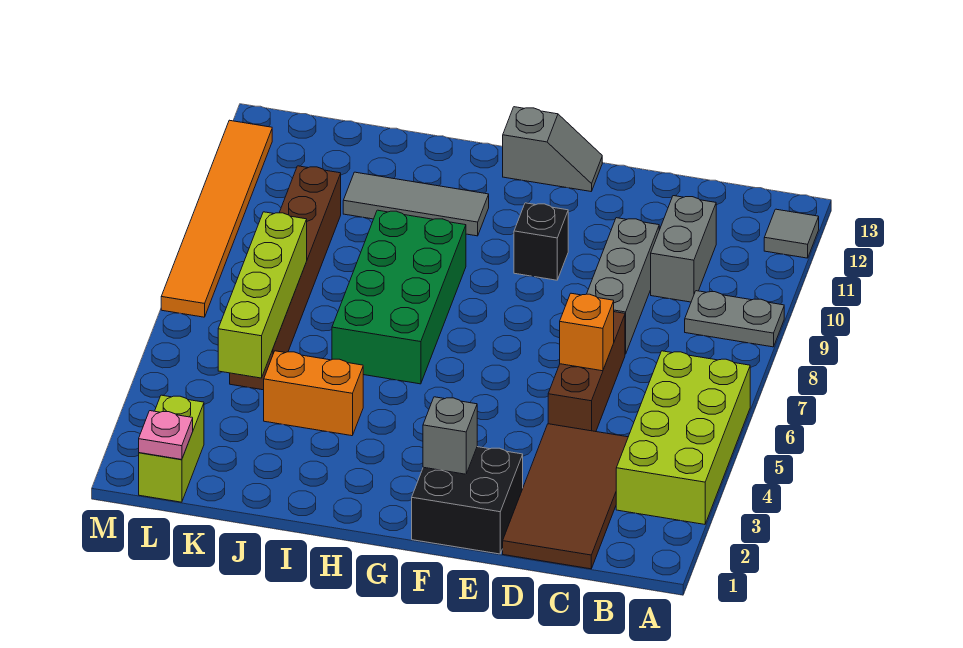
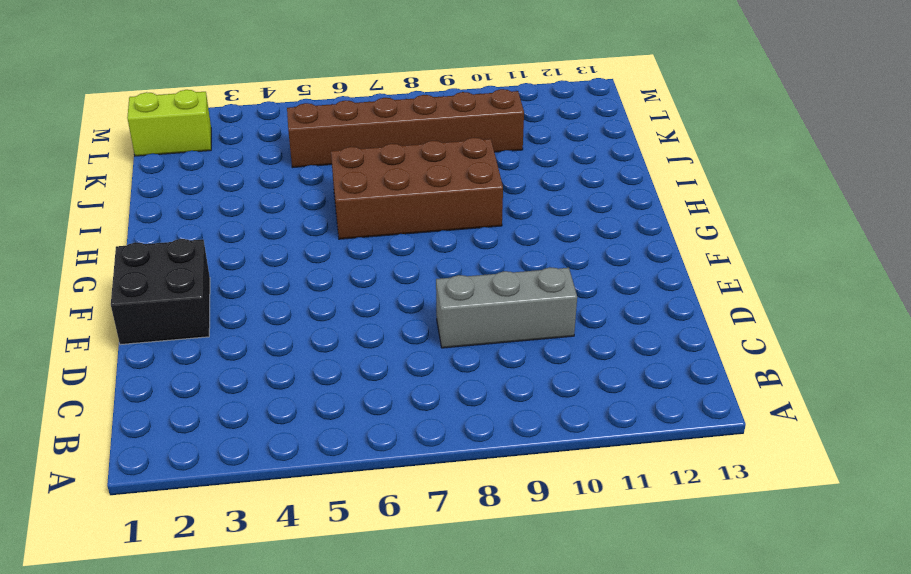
brown brick H6:I9 level 1 -> green brick H6:I9 level 1
none -> lime brick A3:B6 level 1
none -> grey plate A9:B9 level 1
none -> grey tile A12 level 1

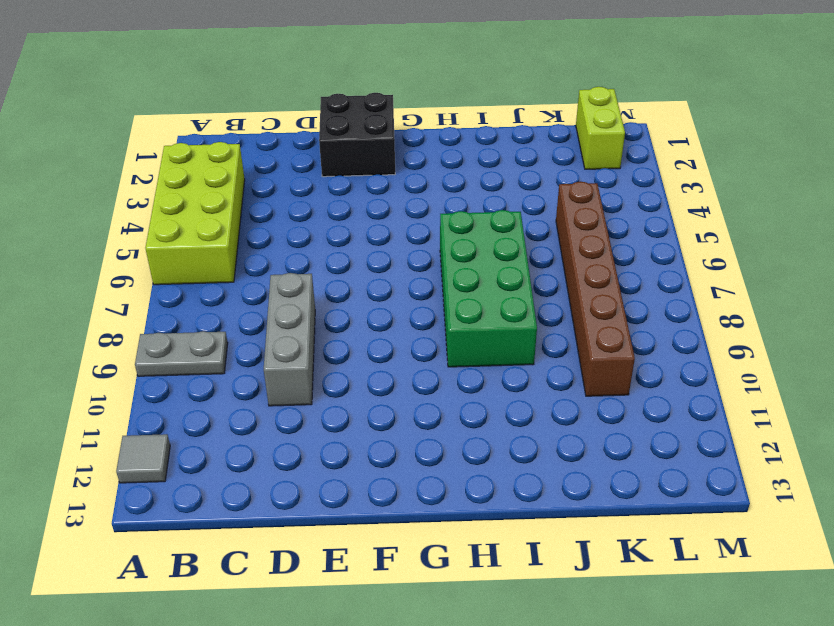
none -> brown tile C1:D4 level 1
none -> grey brick C10:C11 level 1
none -> brown brick D5:D7 level 1

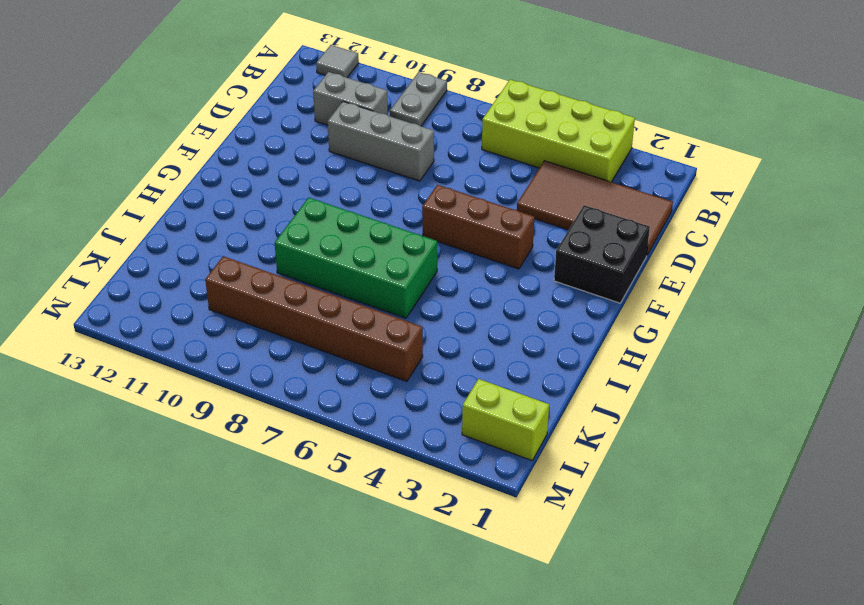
brown brick F4:F6 level 1 -> brown brick D5:D7 level 1
none -> black brick F10 level 1
none -> grey slope F13:G13 level 1 top G
none -> grey tile H11:J11 level 1

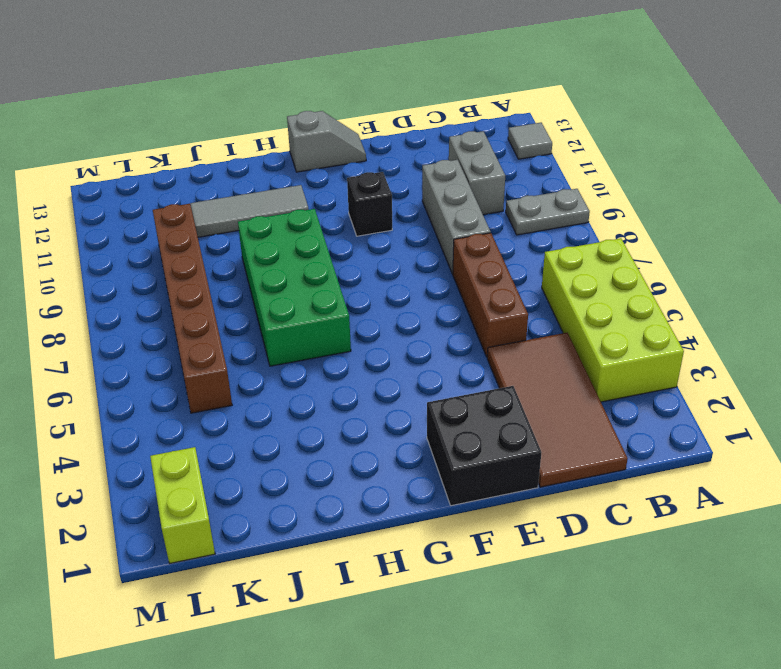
none -> orange brick I4:J4 level 1
none -> orange tile M7:M12 level 1
none -> orange brick D6 level 2

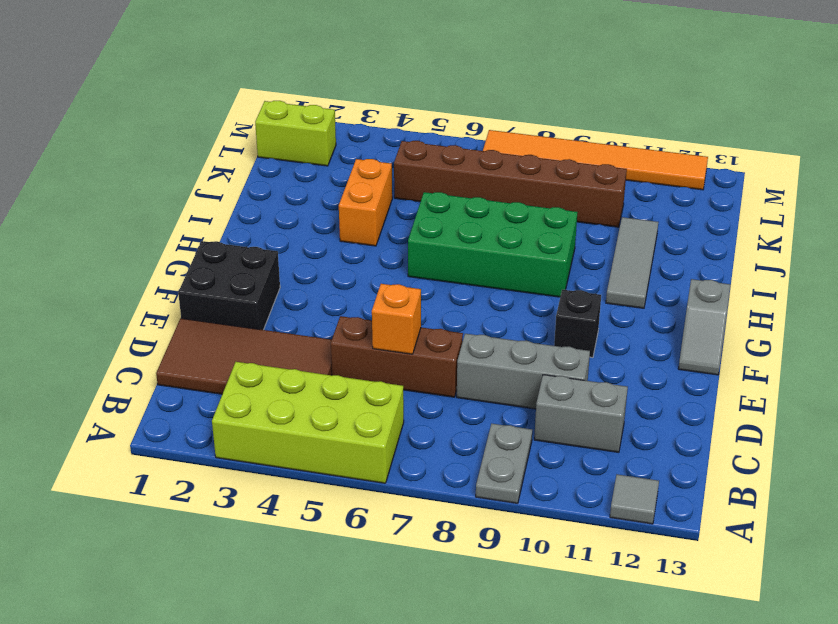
none -> grey brick F2 level 2
none -> lime brick K4:K7 level 2
none -> pink plate L1 level 2

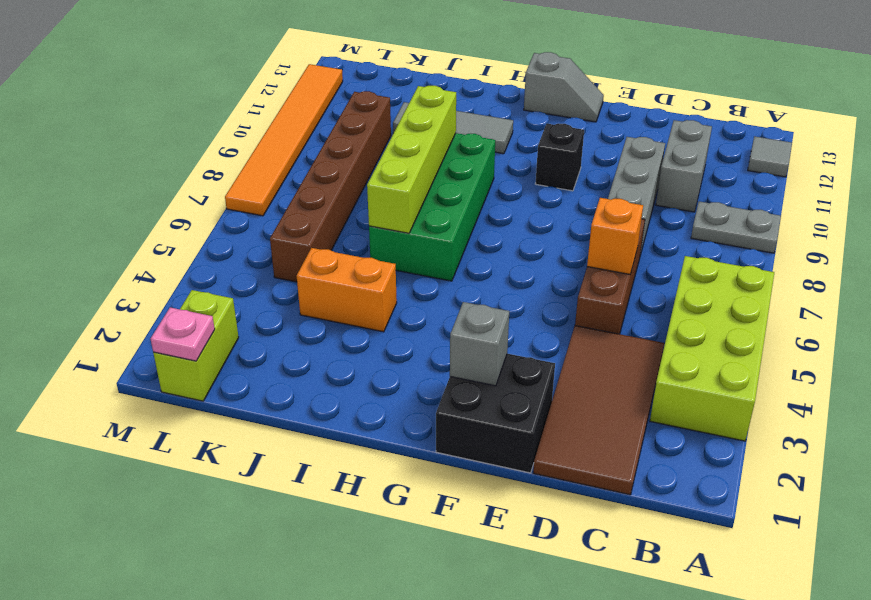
lime brick I6:I9 level 2 -> lime brick K4:K7 level 2

